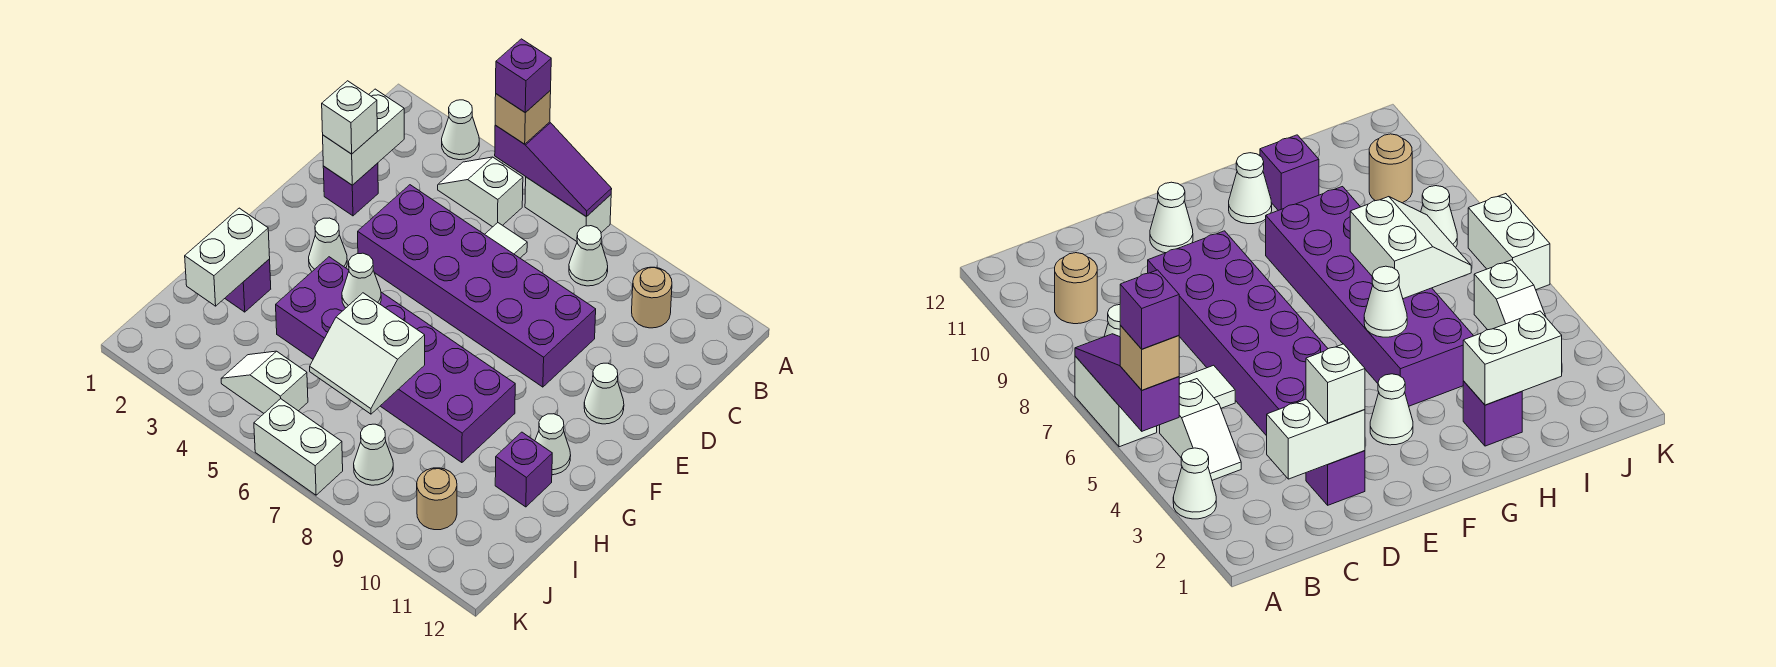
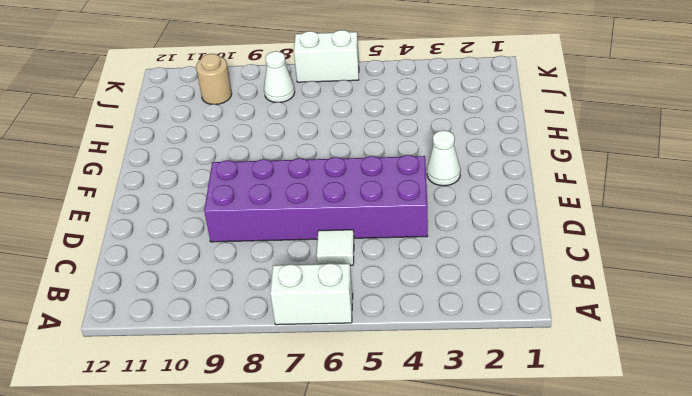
none -> white cone A3 level 1
none -> white slope B4:B5 level 1 top 5
none -> white cone B8 level 1

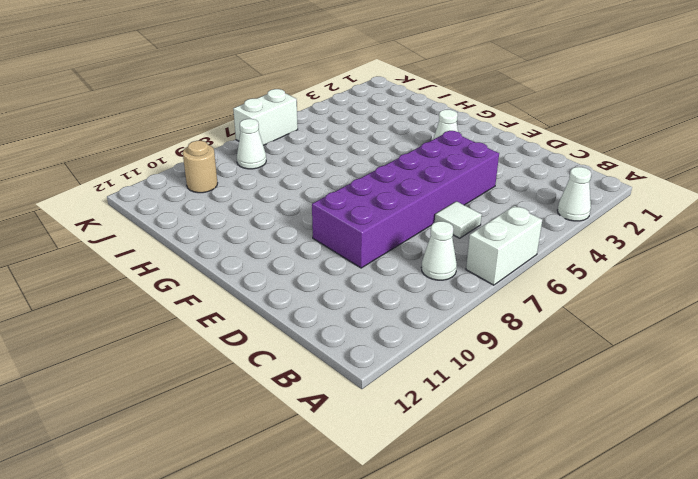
none -> white slope B4:B5 level 1 top 5
none -> tan round brick B10 level 1
none -> purple brick D2 level 1

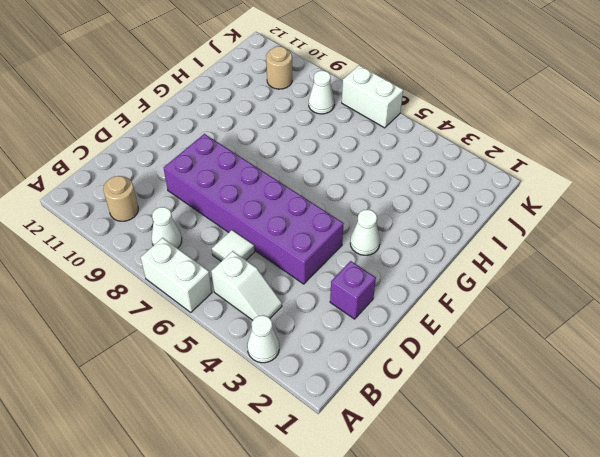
none -> white cone E11 level 1
none -> purple brick G4:H9 level 1
none -> white cone G11 level 1

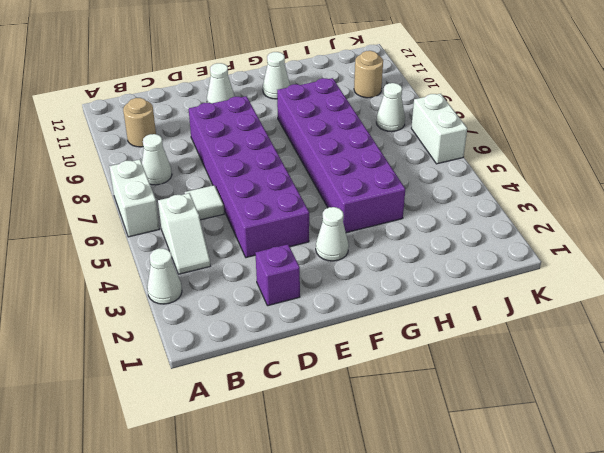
none -> purple brick H2 level 1
none -> purple brick H11 level 1
none -> white slope J4:J5 level 1 top 5

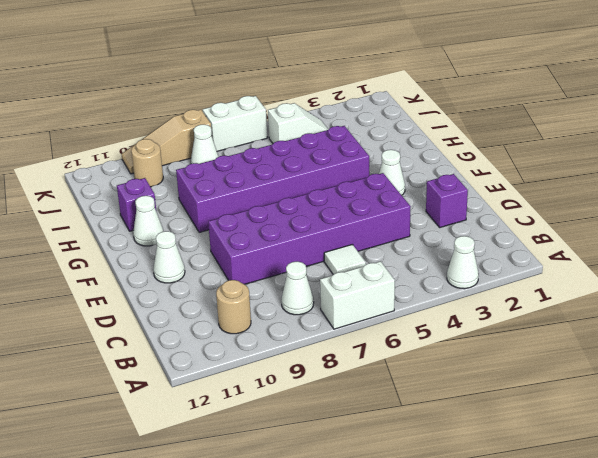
tan slope K8:K10 level 1 top 8 -> none
none -> white slope B4:B5 level 1 top 5
none -> purple brick H2 level 1
none -> purple slope A5:A7 level 2 top 5

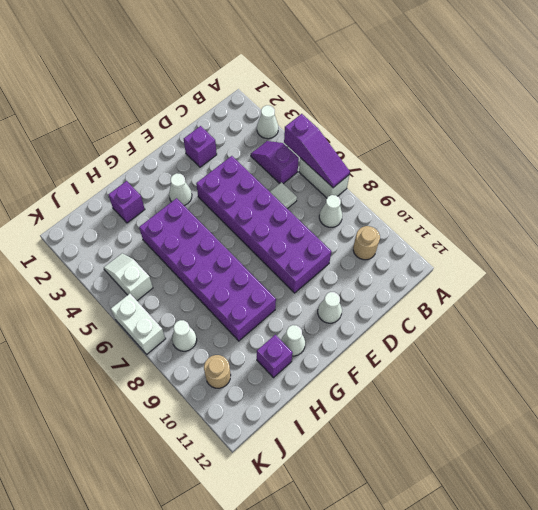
purple slope B4:B5 level 1 top 5 -> white slope B4:B5 level 1 top 5
none -> white brick C2:D2 level 2
none -> white cone G5 level 2
none -> white brick H2:I2 level 2

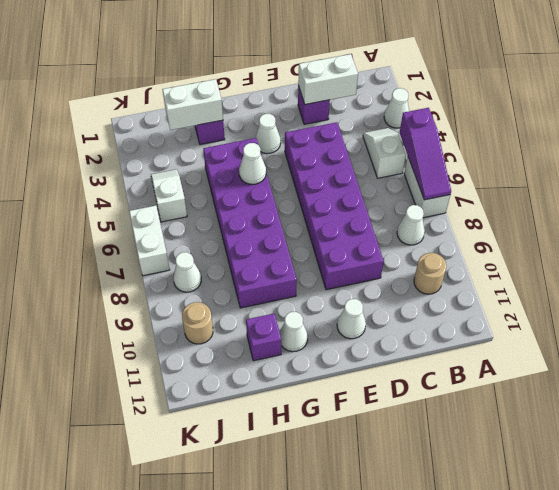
none -> white tile C6 level 1
none -> white slope H6:I7 level 2 top H
none -> tan brick A5 level 3

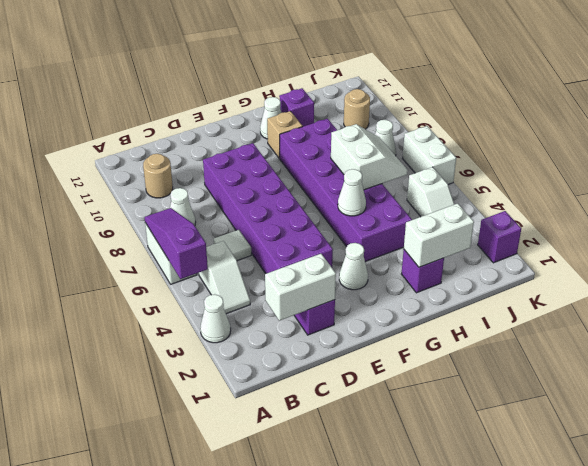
tan brick G10 level 1 -> tan brick A5 level 3
purple brick K2 level 1 -> purple brick A5 level 4
none -> white cone E11 level 1
none -> white brick D2 level 3

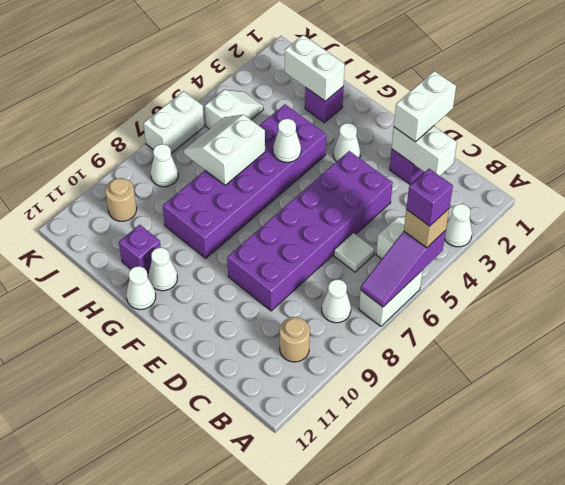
white brick D1:D2 level 3 -> white brick D2 level 3
white cone G12 level 1 -> white cone E11 level 1

